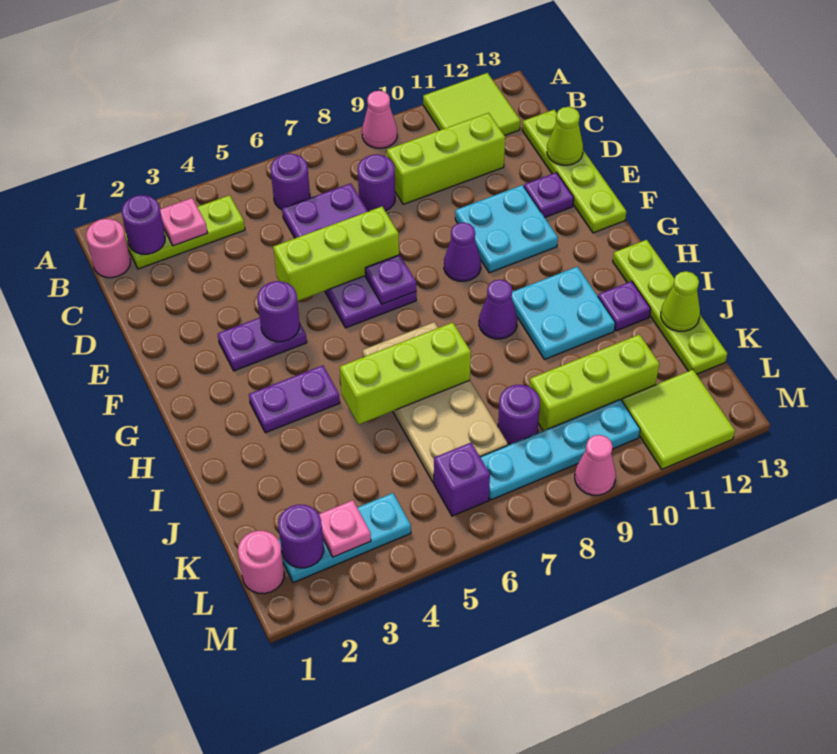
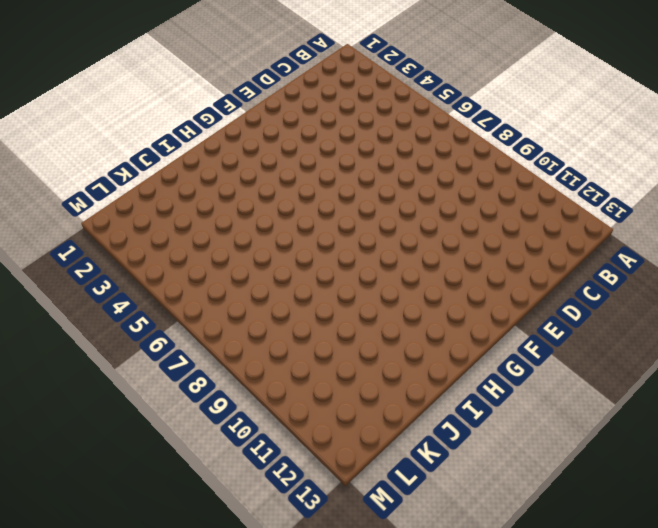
none -> pink cone A9 level 1
none -> lime tile A11:B12 level 1
none -> pink round brick B1 level 1
none -> lime plate B2:B4 level 1

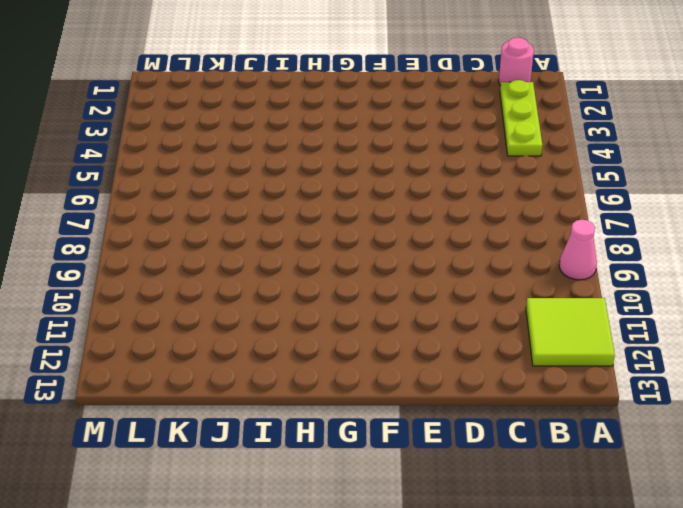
none -> purple round brick B6 level 1
none -> purple plate C6:F7 level 1
none -> purple round brick C8 level 1
none -> lime brick C9:C11 level 1

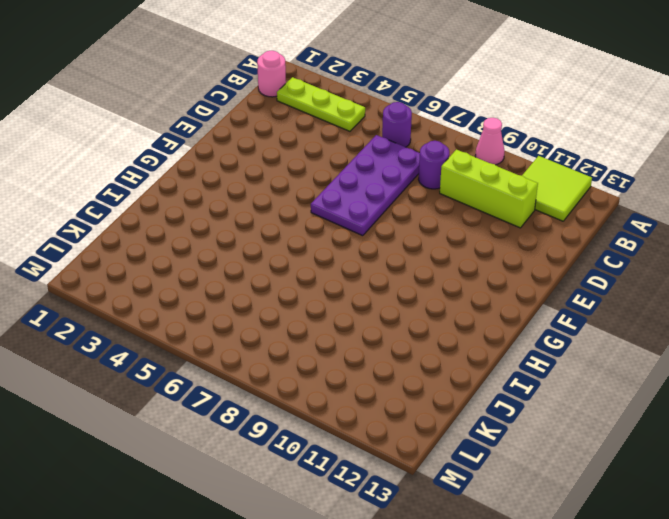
none -> lime plate C13:F13 level 1
none -> cyan plate E10:F11 level 1
none -> purple plate E12 level 1
none -> purple plate F3:F4 level 1

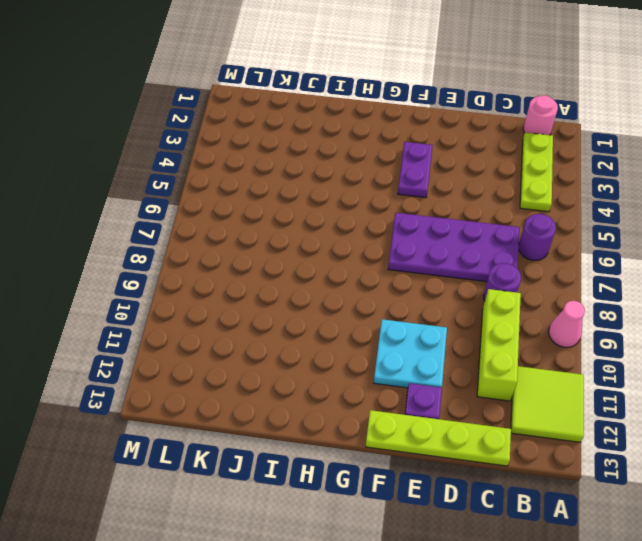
none -> purple cone F9 level 1
none -> purple plate H3:H4 level 1
none -> tan plate H6:K7 level 1
none -> purple cone H9 level 1

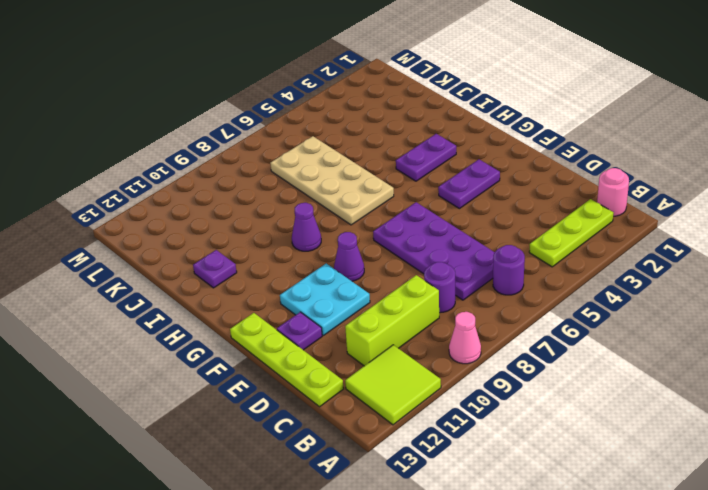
none -> cyan plate H10:I11 level 1
none -> lime plate H13:K13 level 1
none -> purple round brick K8 level 1
none -> lime brick K9:K11 level 1

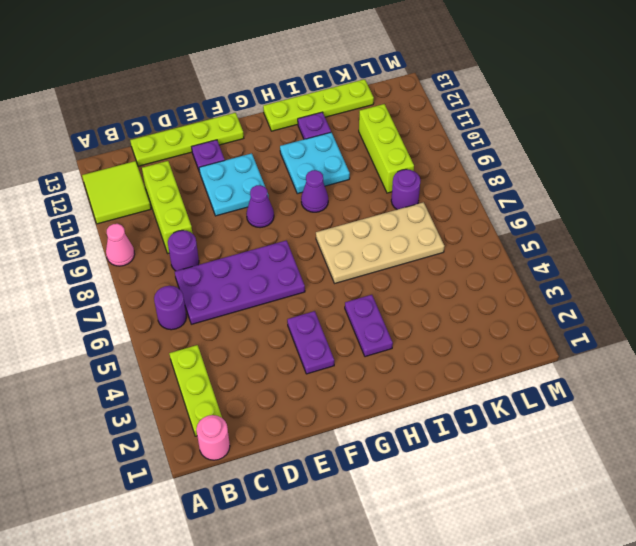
none -> pink round brick L1 level 1
none -> cyan plate L2:L4 level 1
none -> purple brick L6 level 1
none -> cyan plate L7:L10 level 1

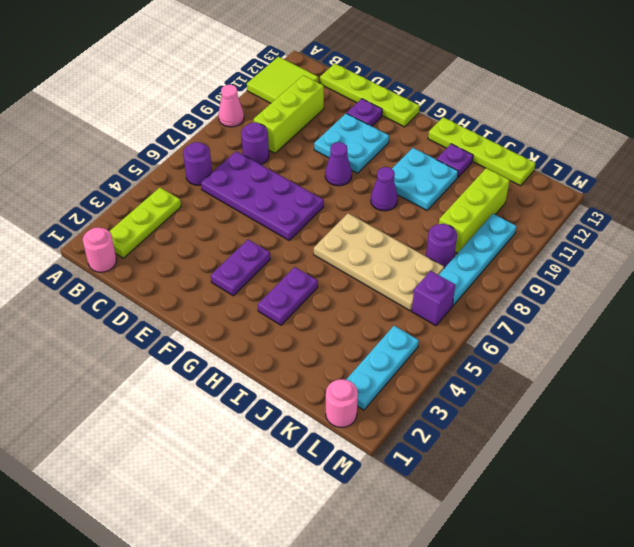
none -> lime tile L11:M12 level 1
none -> pink cone M9 level 1
none -> purple round brick B2 level 2
none -> pink plate B3 level 2

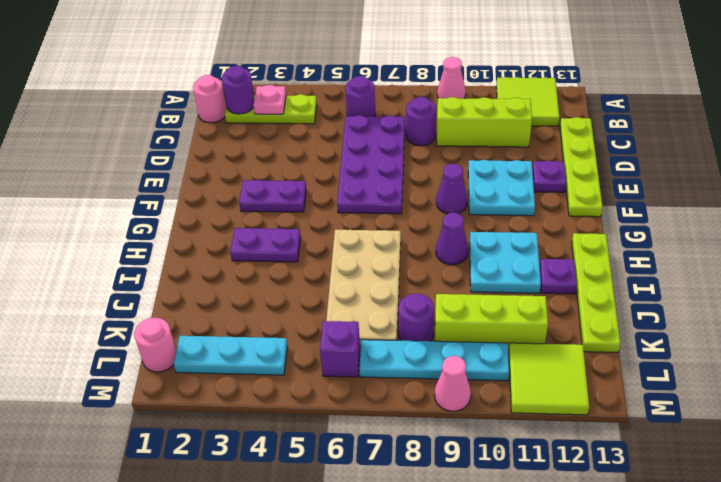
none -> lime cone D13 level 2
none -> lime brick E5:E7 level 2
none -> purple round brick F4 level 2
none -> purple plate F7 level 2

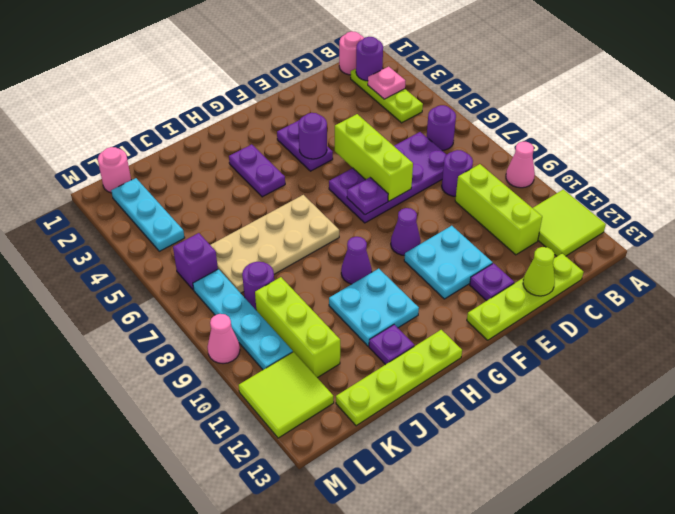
none -> lime brick I5:I7 level 2
none -> lime cone J13 level 2
none -> purple round brick L2 level 2
none -> pink plate L3 level 2

